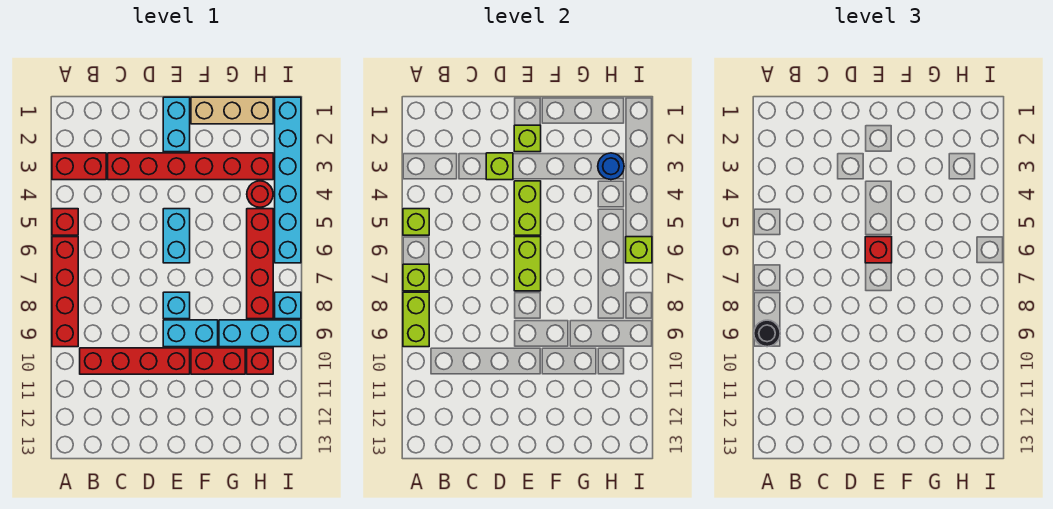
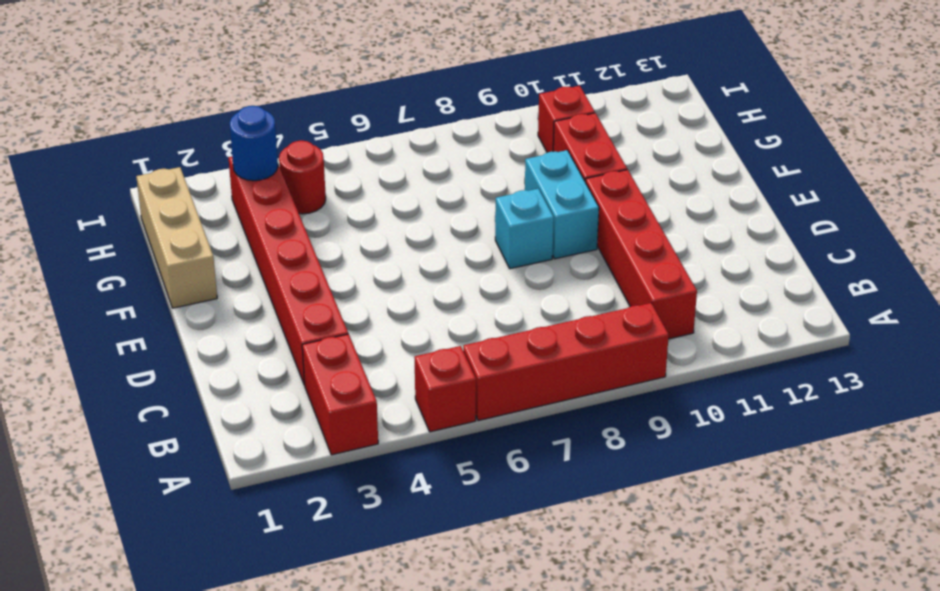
none -> cyan brick E1:E2 level 1
none -> cyan brick E5:E6 level 1
none -> cyan brick G9:I9 level 1

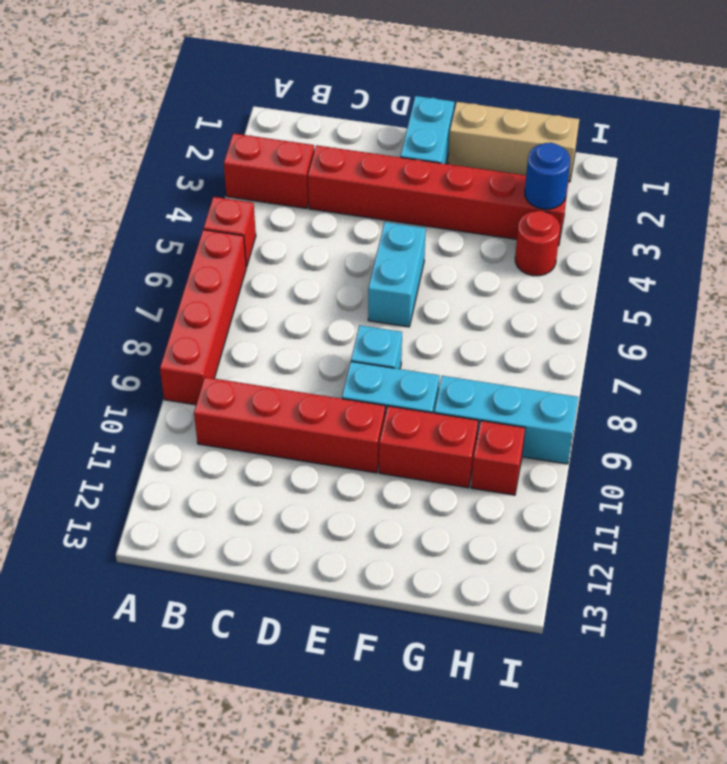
none -> red brick H5:H8 level 1
none -> cyan brick I1:I6 level 1
none -> cyan brick I8 level 1

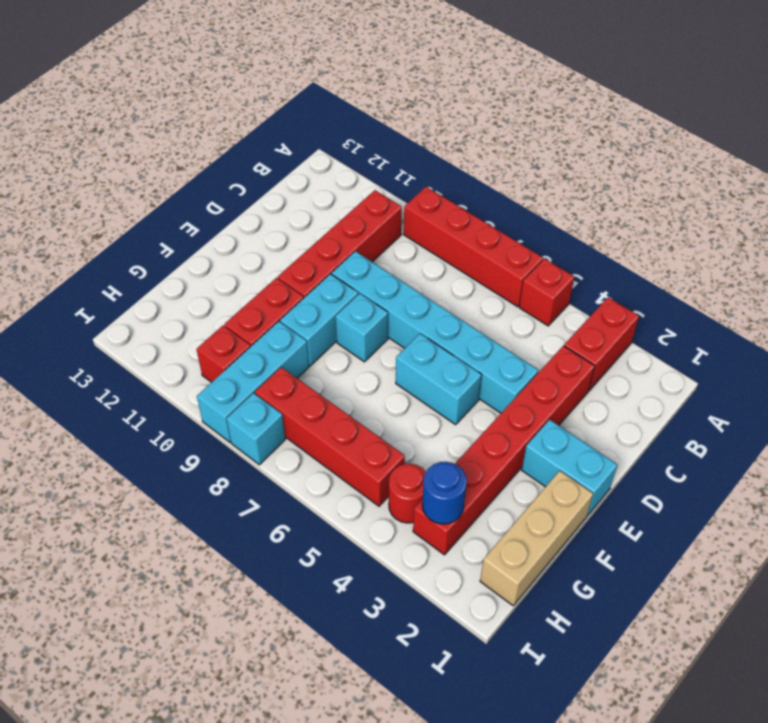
cyan brick D4:D9 level 1 -> cyan brick I1:I6 level 1
none -> lime brick A5 level 2
none -> lime brick A7 level 2
none -> lime brick A8:A9 level 2

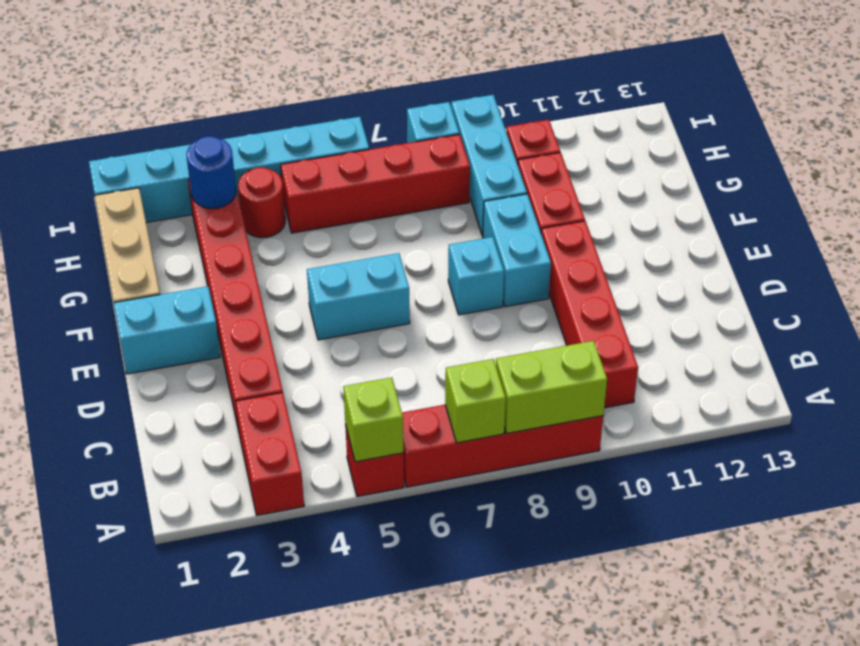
none -> lime brick D3 level 2
none -> lime brick E2 level 2
none -> lime brick E4:E5 level 2

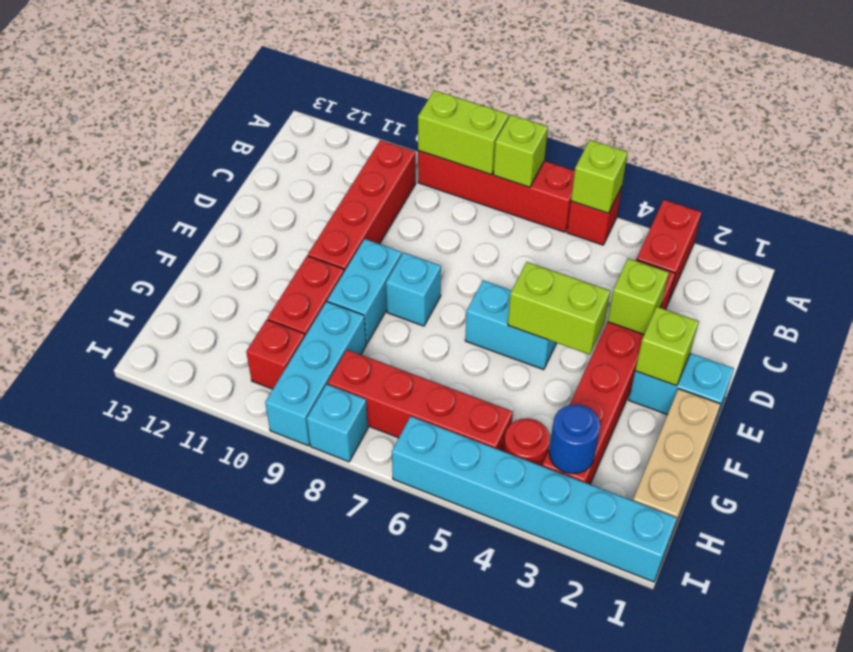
none -> lime brick E6:E7 level 2
none -> lime brick I6 level 2
none -> black round brick A9 level 3

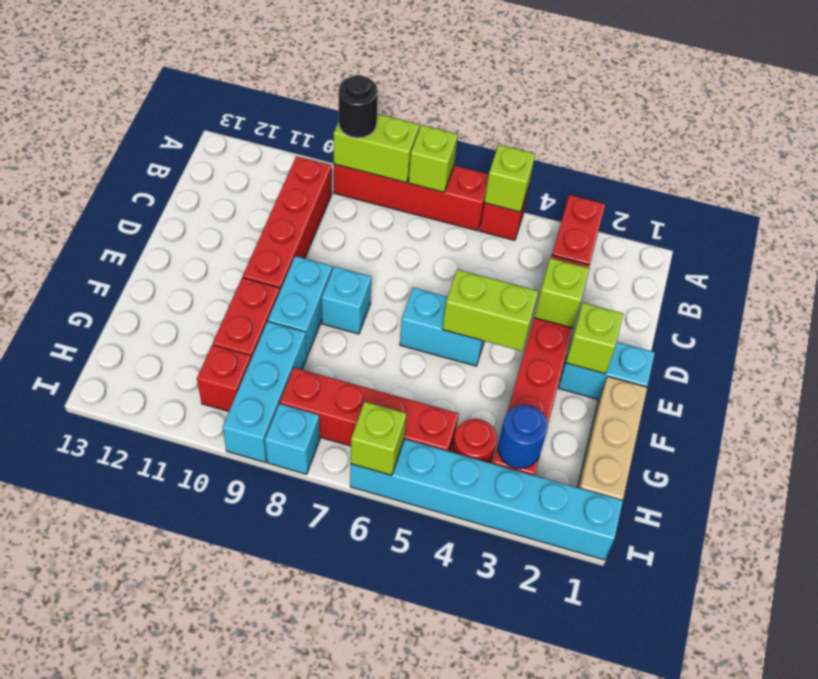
none -> lime brick E6:E7 level 2
none -> red brick E6 level 3

